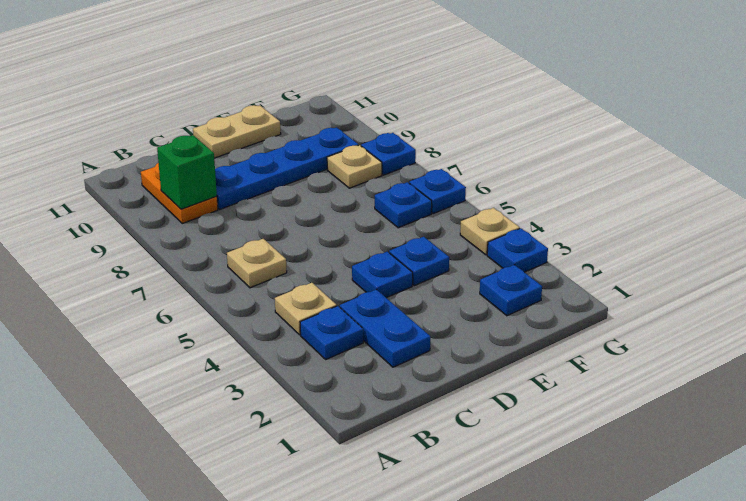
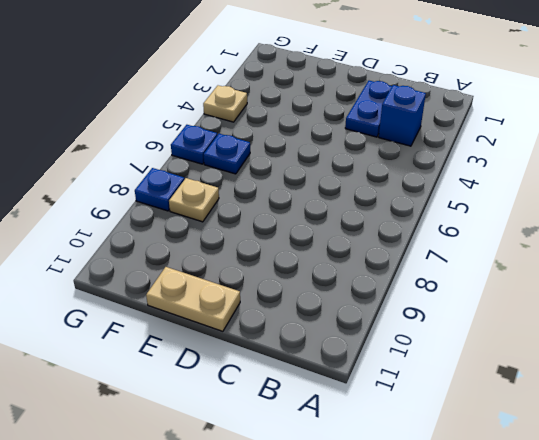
blue brick B3 level 1 -> blue plate B3 level 1
none -> tan plate B4 level 1
none -> tan plate B6 level 1
none -> orange plate B9:B10 level 1

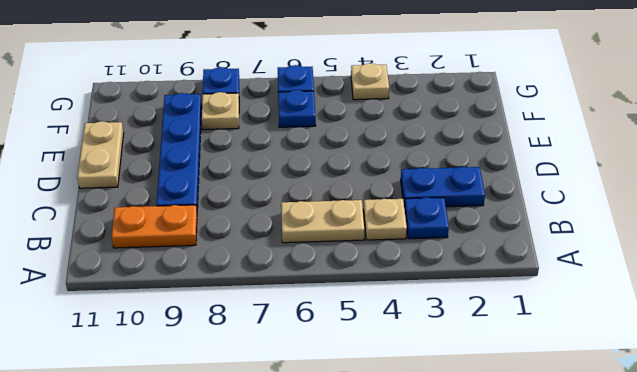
tan plate B5:B6 level 1 -> tan plate B6 level 1
none -> blue plate D4 level 1
none -> blue plate E4 level 1
none -> blue plate F2 level 1

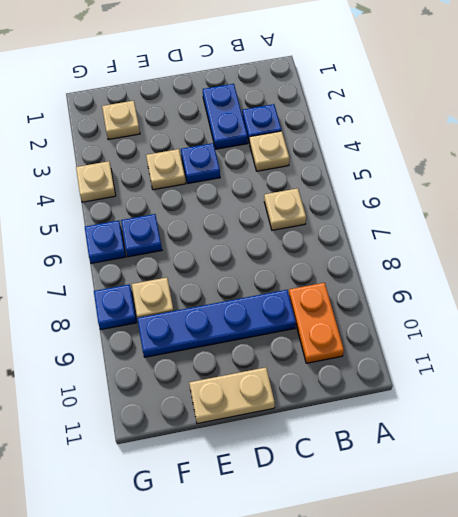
tan plate E4 level 1 -> blue plate E4 level 1
tan plate F2 level 1 -> blue plate F2 level 1
none -> blue plate G3 level 1
none -> green brick B9 level 2

